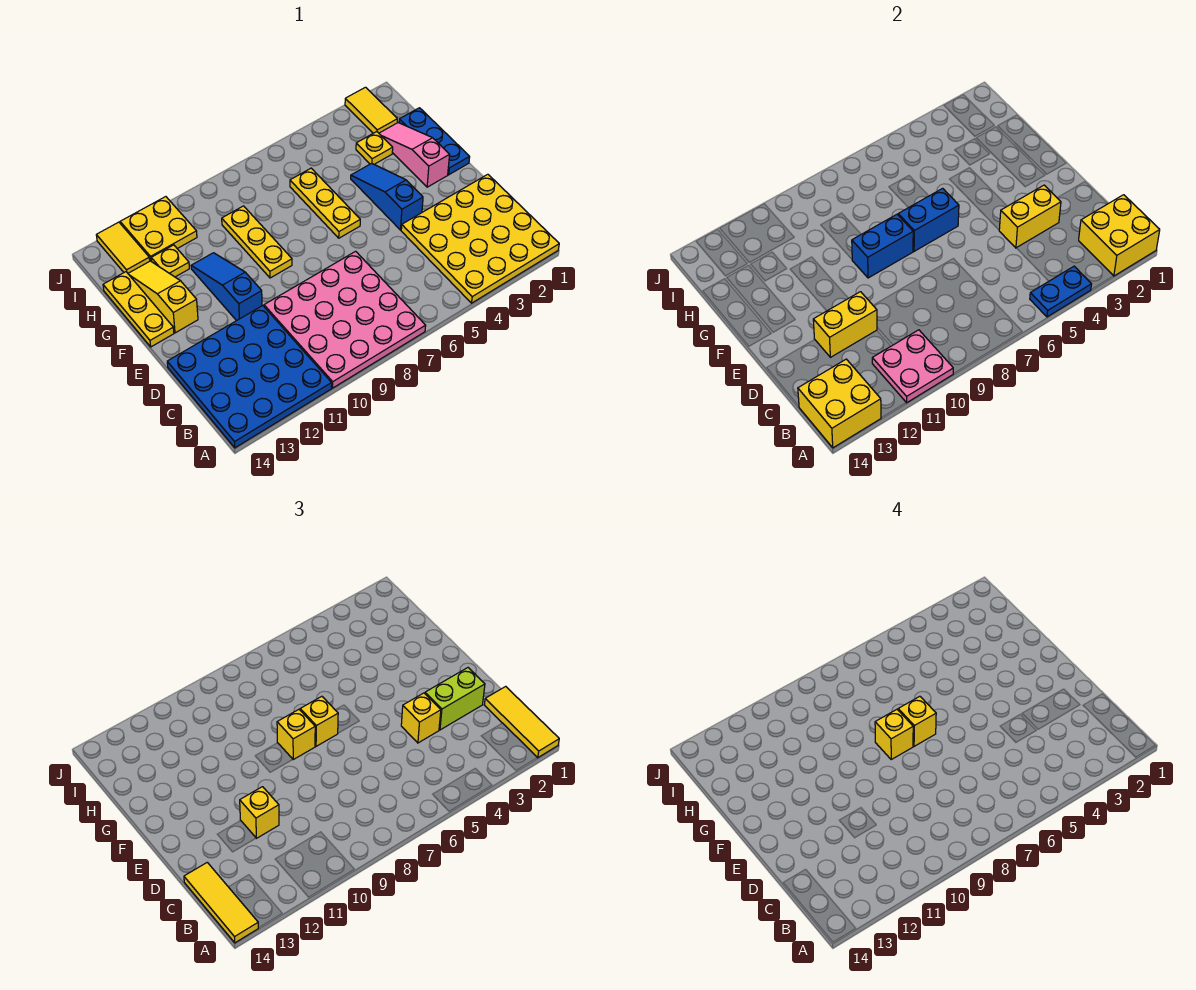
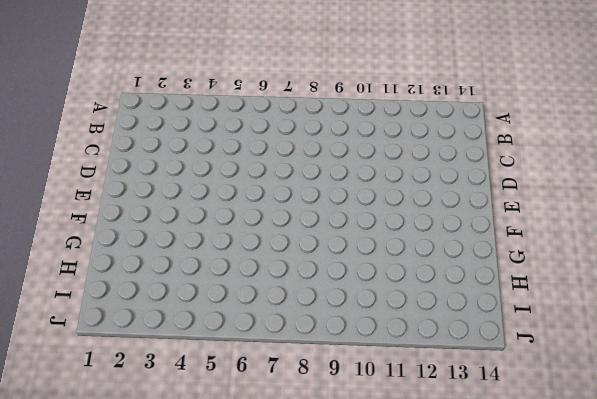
none -> yellow plate A1:D4 level 1
none -> pink plate A7:D10 level 1
none -> blue plate A11:D14 level 1
none -> blue slope E4:G4 level 1 top E

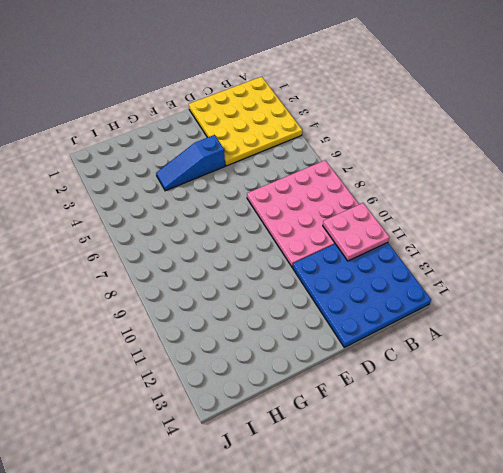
none -> blue slope E11:G11 level 1 top E
none -> blue plate F1:H1 level 1
none -> pink slope F2:H2 level 1 top F
none -> yellow plate F6:H6 level 1

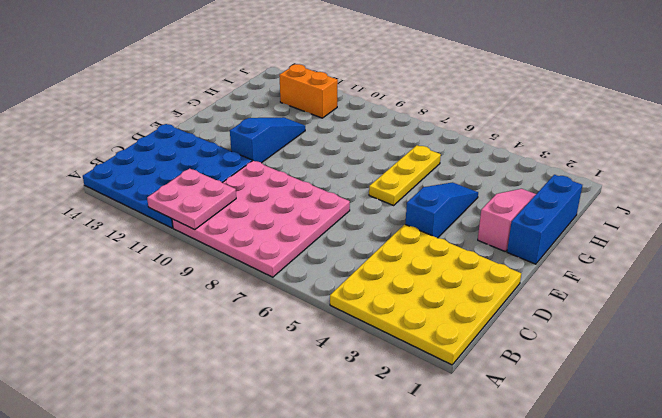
blue brick F1:H1 level 1 -> blue plate F1:H1 level 1
orange brick I11:I12 level 1 -> yellow plate I11:J12 level 1
none -> yellow plate F9:H9 level 1
none -> yellow slope F13:H13 level 1 top F
none -> yellow plate F14:H14 level 1
none -> yellow plate H3 level 1

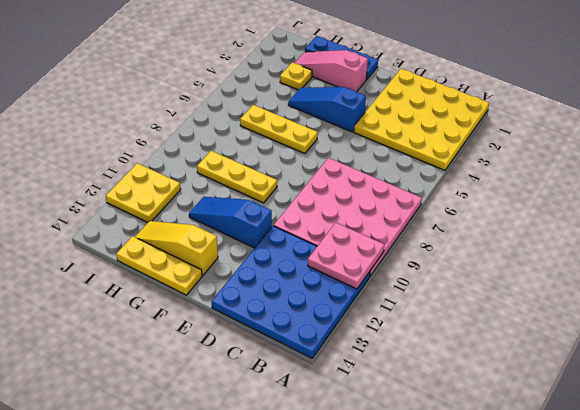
none -> yellow plate H12 level 1
none -> yellow tile I2:J2 level 1
none -> yellow tile I13:J13 level 1
none -> yellow brick A1:B2 level 2

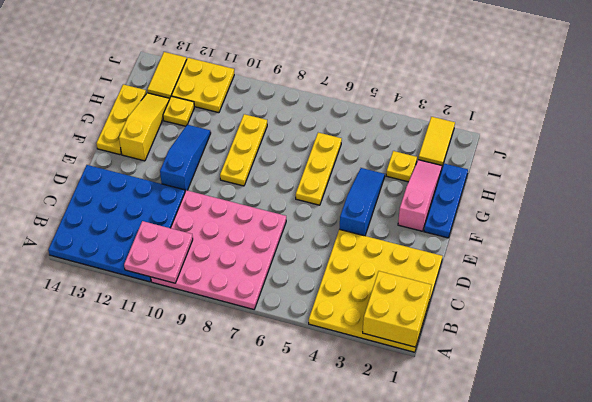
none -> blue plate A4:A5 level 2
none -> yellow brick A13:B14 level 2
none -> yellow brick D3:D4 level 2
none -> yellow brick D11:D12 level 2

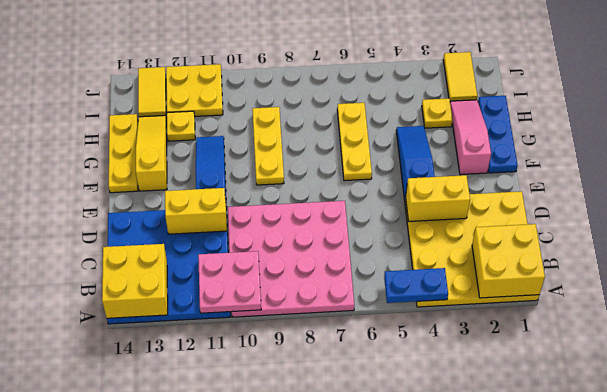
none -> blue brick F6:F7 level 2
none -> blue brick F8:F9 level 2
none -> yellow tile A1:C1 level 3
none -> yellow tile A14:C14 level 3

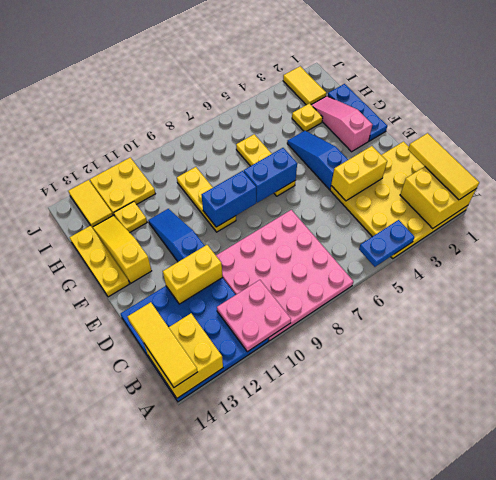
none -> lime brick D2:D3 level 3
none -> yellow brick D4 level 3
none -> yellow brick D11 level 3
none -> yellow brick F7 level 3

